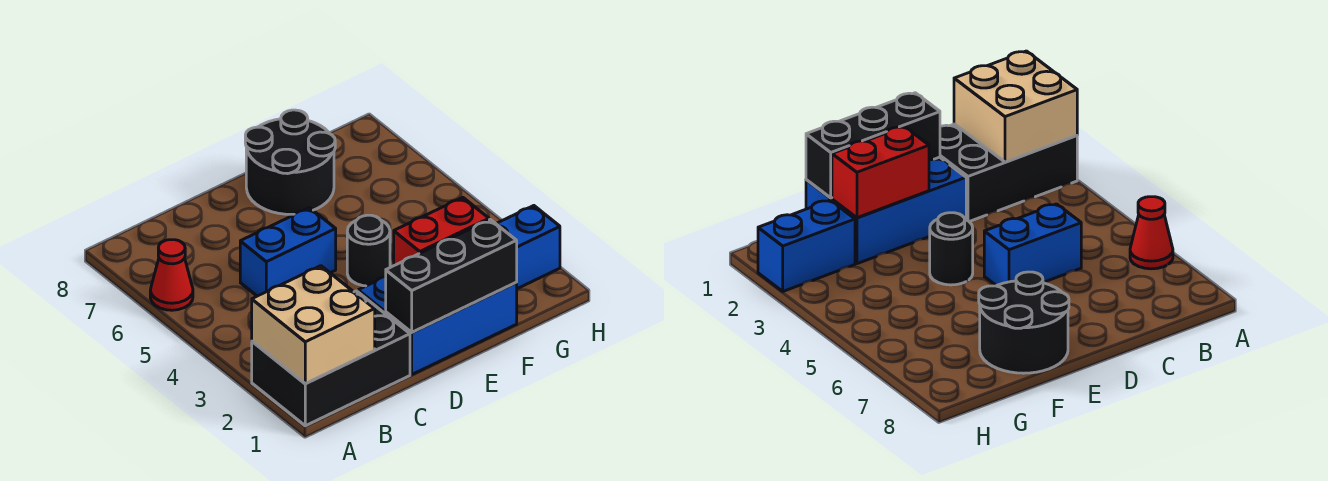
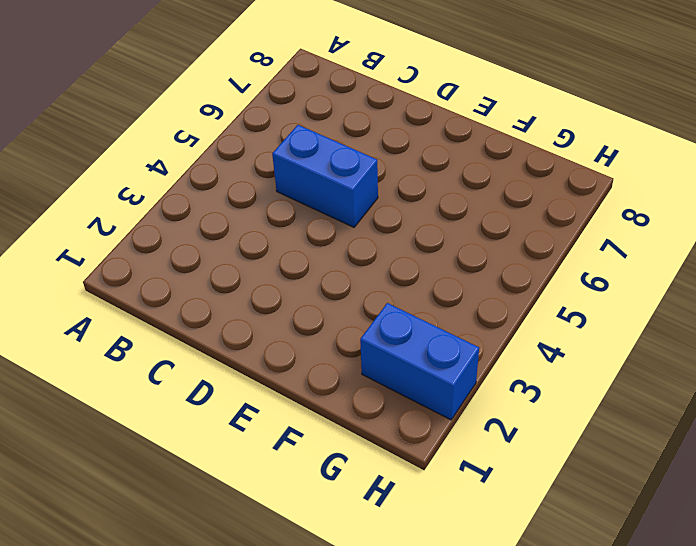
none -> black brick A1:C2 level 1
none -> red cone A6 level 1

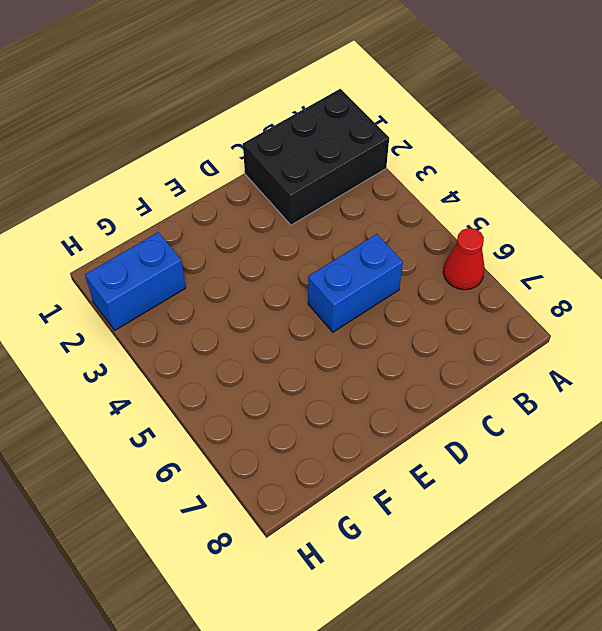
none -> blue brick D1:F2 level 1
none -> black round brick E4 level 1

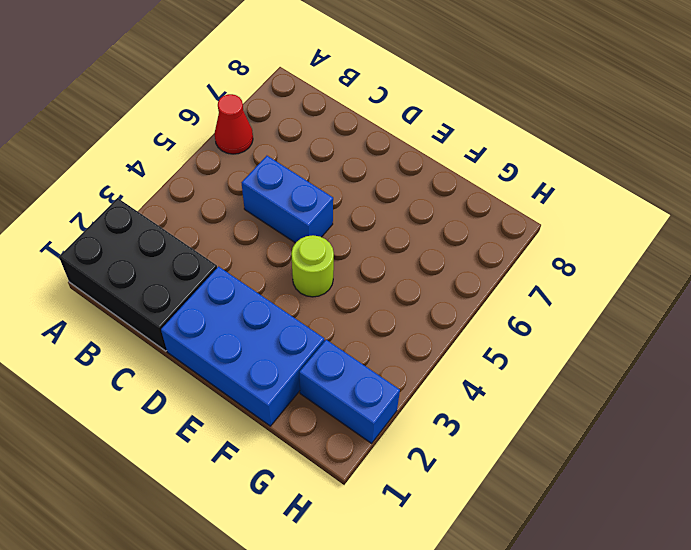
lime round brick E4 level 1 -> black round brick E4 level 1
none -> black round brick E7:F8 level 1
none -> tan brick A1:B2 level 2

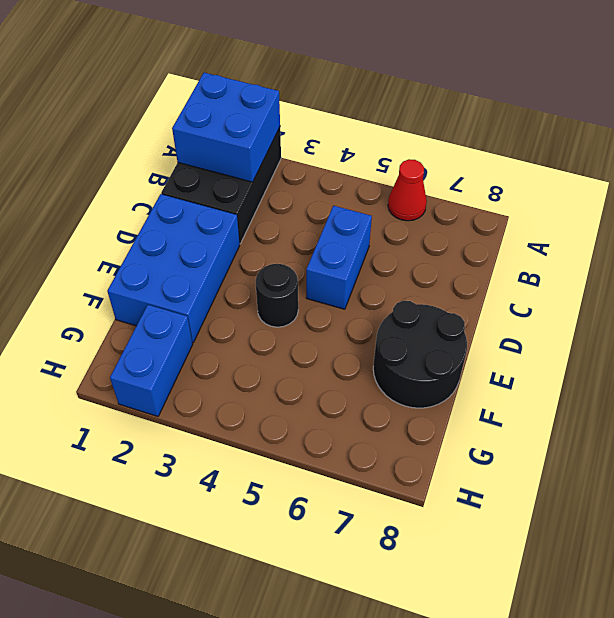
blue brick A1:B2 level 2 -> tan brick A1:B2 level 2
none -> black brick D1:F1 level 2
none -> red brick E2:F2 level 2

